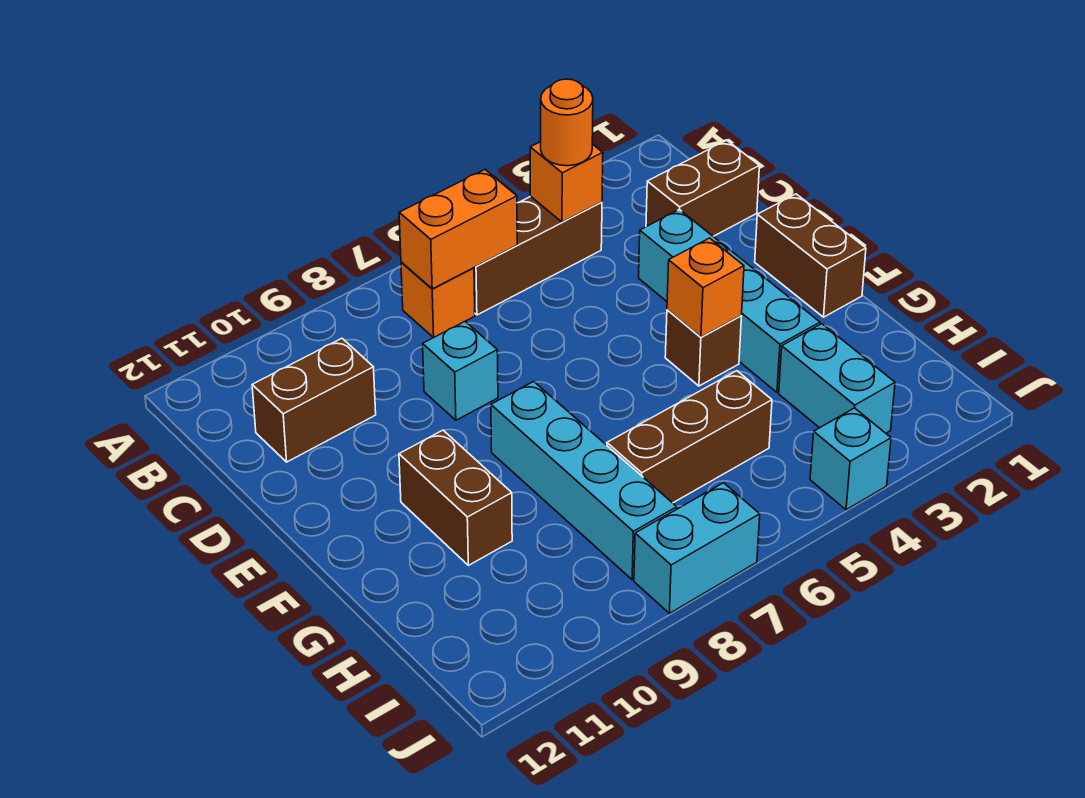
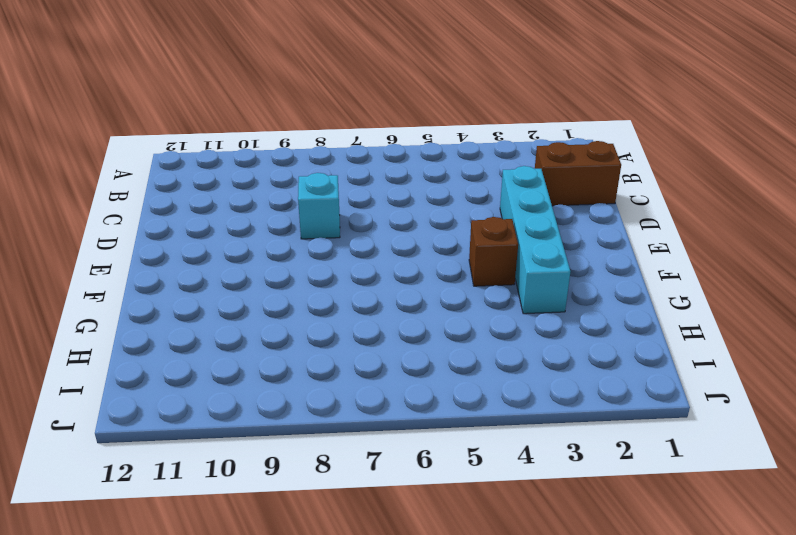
none -> brown brick B4:B6 level 1
none -> orange brick B7 level 1
none -> brown brick C10:C11 level 1

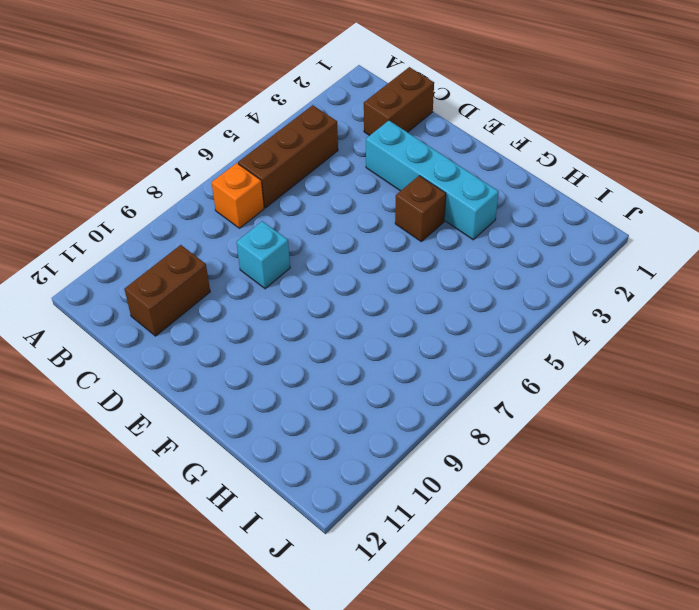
none -> brown brick E1:F1 level 1
none -> cyan brick F8:I8 level 1
none -> brown brick F10:G10 level 1

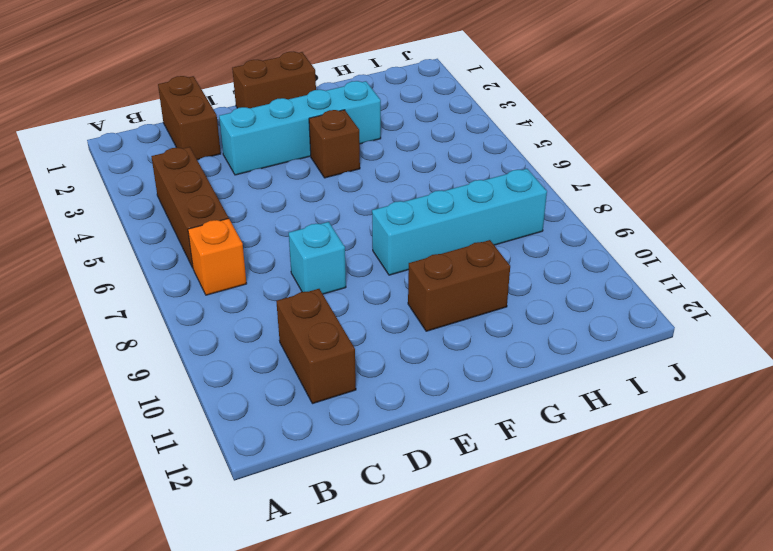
none -> cyan brick H3:I3 level 1
none -> brown brick H5:H7 level 1
none -> cyan brick J4 level 1

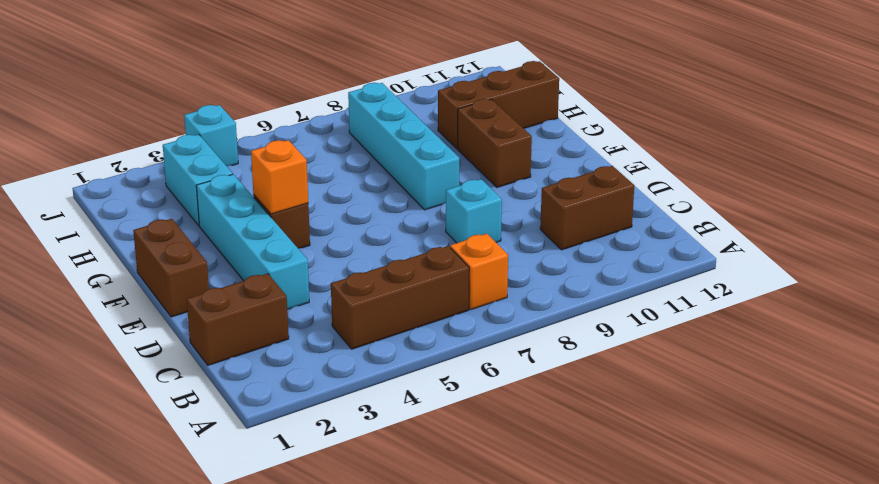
brown brick H10:H12 level 1 -> brown brick H5:H7 level 1
none -> cyan brick J7:J8 level 1
none -> orange brick B4 level 2
none -> orange brick B6:B7 level 2

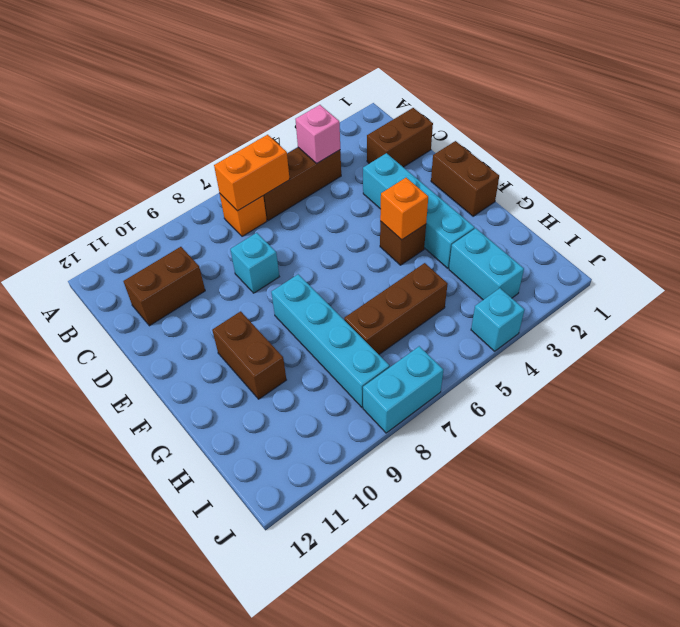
pink brick B4 level 2 -> orange brick B4 level 2
none -> orange round brick B4 level 3

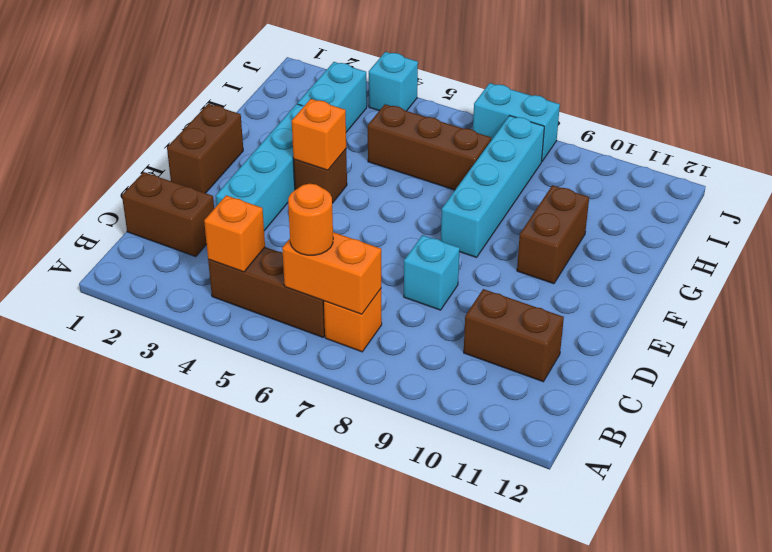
orange round brick B6 level 3 -> orange round brick B4 level 3

